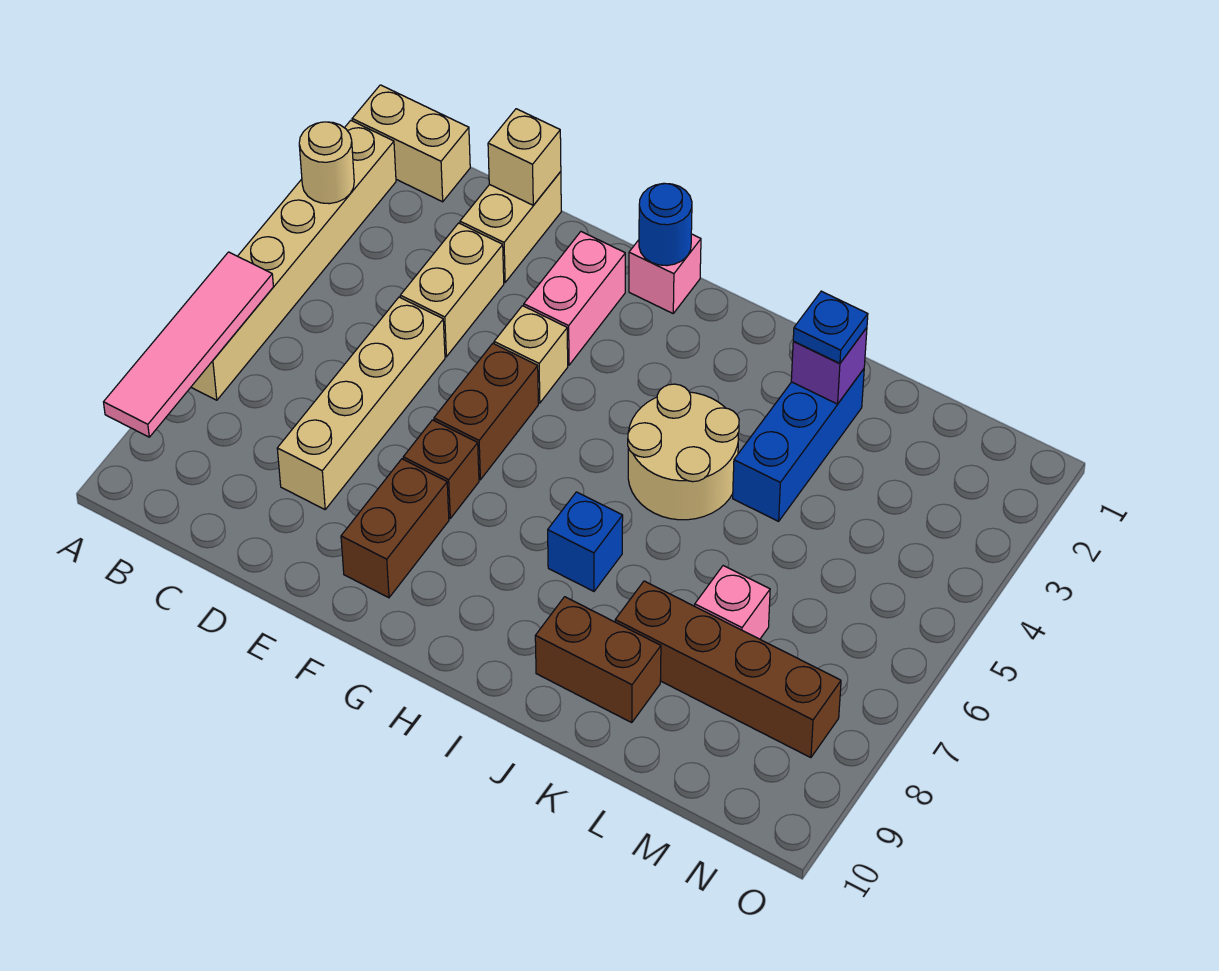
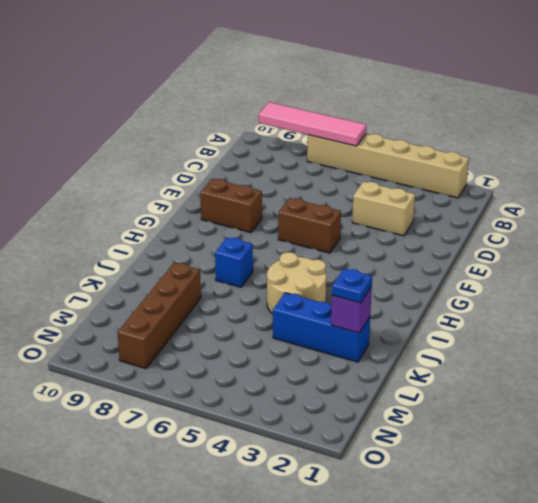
none -> tan brick A1:B1 level 1
none -> tan brick D1:D2 level 1
none -> tan brick D5:D8 level 1

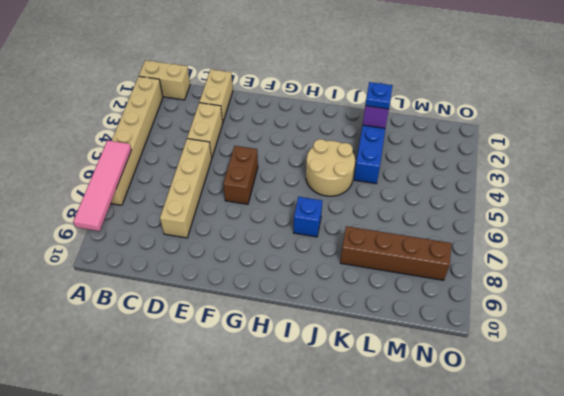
none -> pink brick F2:F3 level 1
none -> tan brick F4 level 1
none -> brown brick F7 level 1

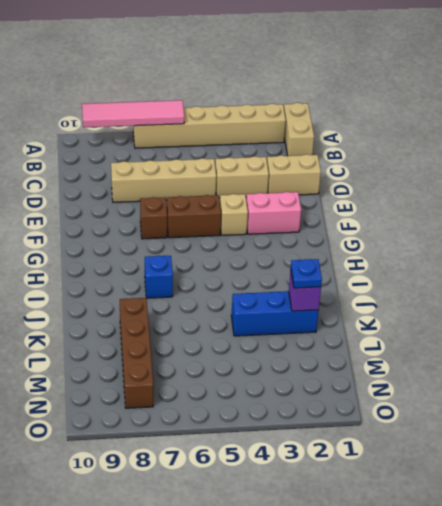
none -> brown brick F8:F9 level 1
none -> pink brick G1 level 1
none -> tan round brick I4:J5 level 1

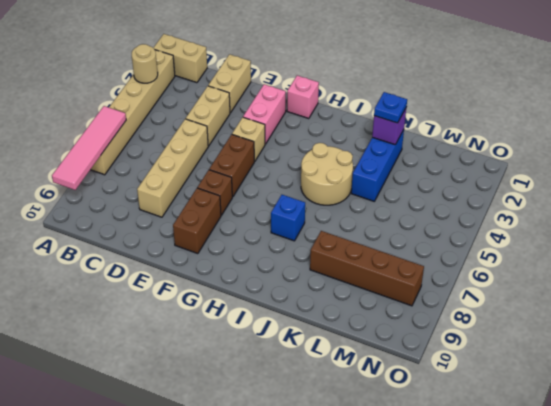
none -> brown brick J9:K9 level 1
none -> pink brick L7 level 1
none -> tan brick D1 level 2

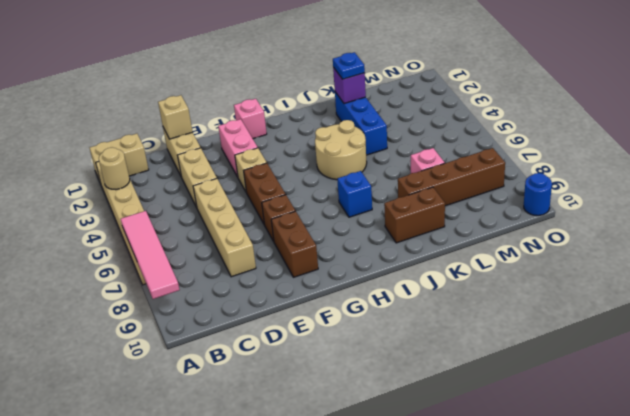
blue round brick O10 level 1 -> blue round brick G1 level 2

